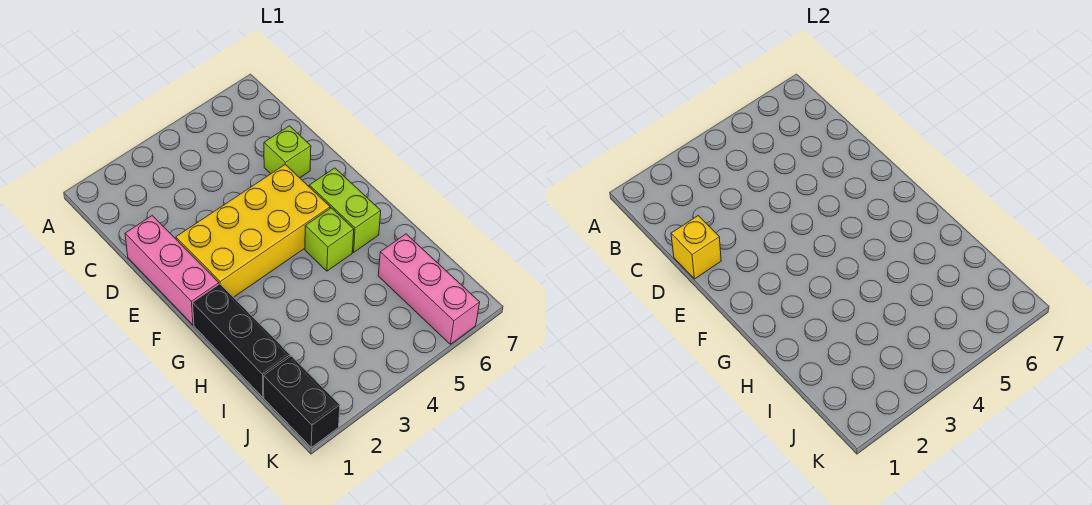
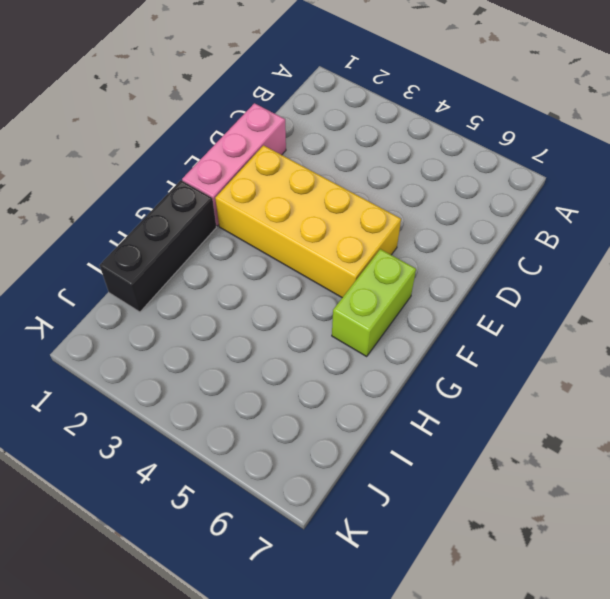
none -> lime brick D6 level 1
none -> lime brick G5 level 1

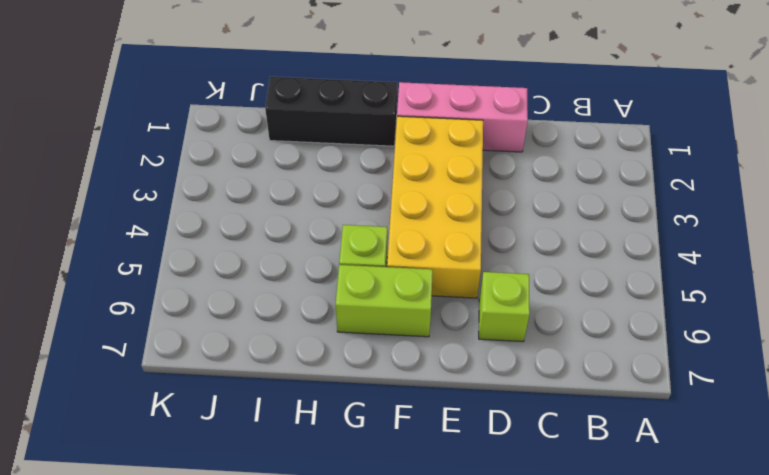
none -> pink brick I6:K6 level 1
none -> black brick J1:K1 level 1

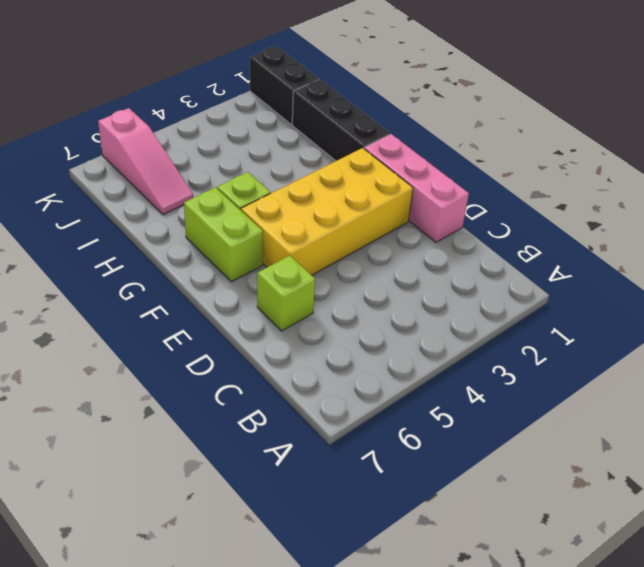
pink slope I6:K6 level 1 top K -> pink brick I6:K6 level 1
none -> yellow brick D1 level 2

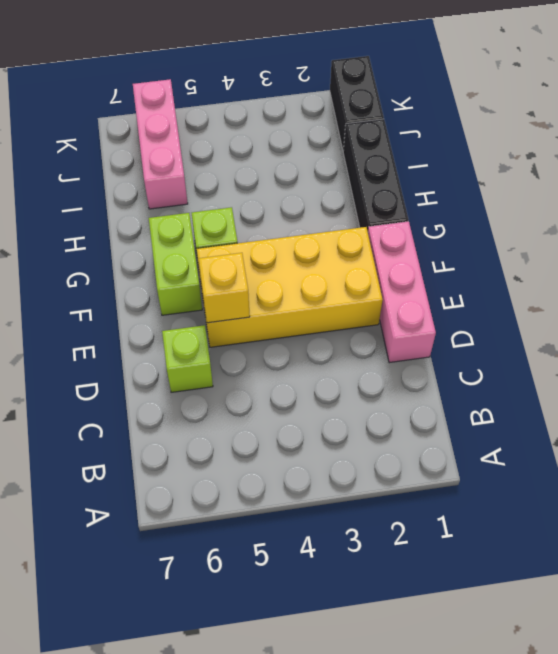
yellow brick E5 level 2 -> yellow brick D1 level 2

